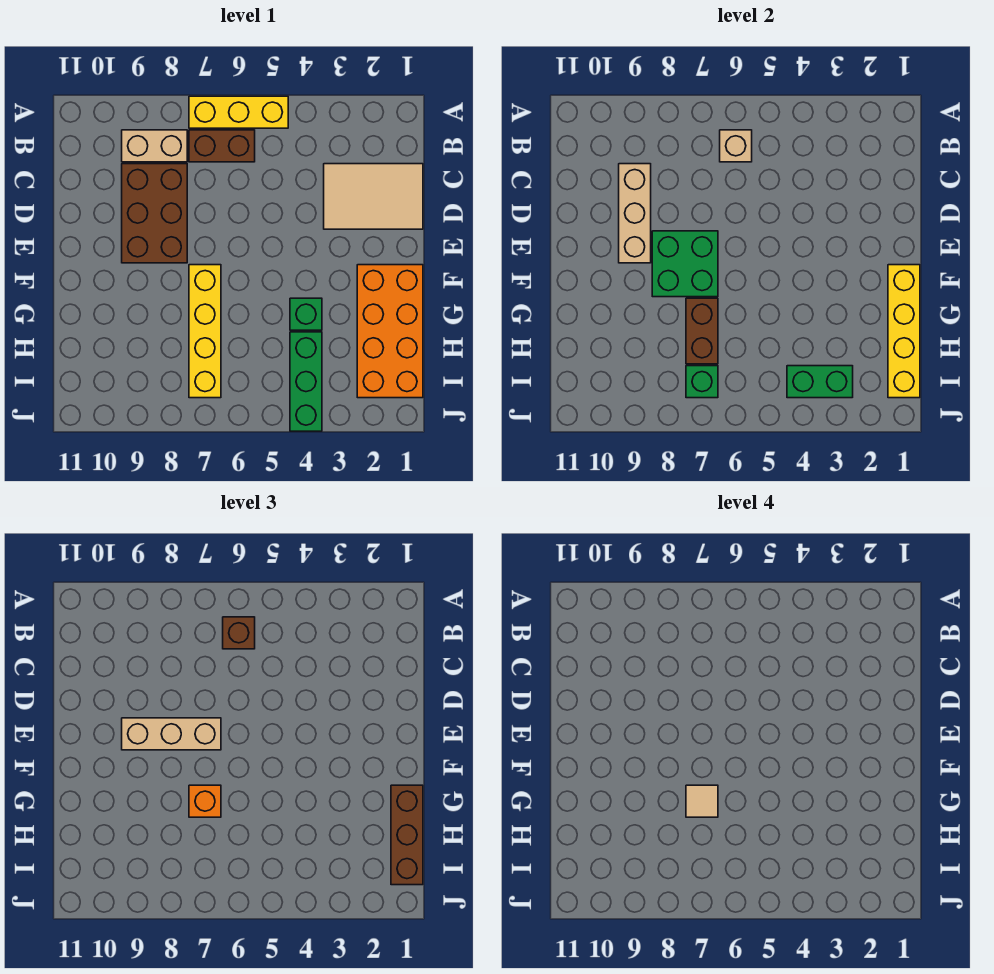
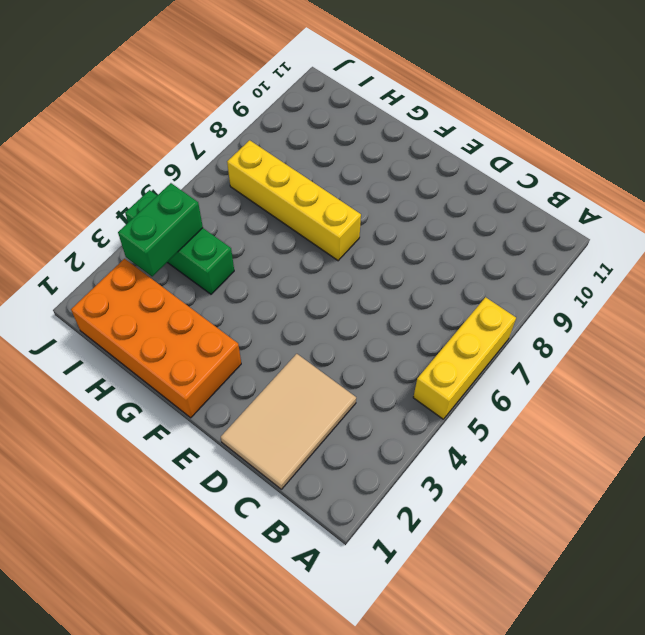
none -> brown brick B6:B7 level 1
none -> tan brick B8:B9 level 1
none -> brown brick C8:E9 level 1

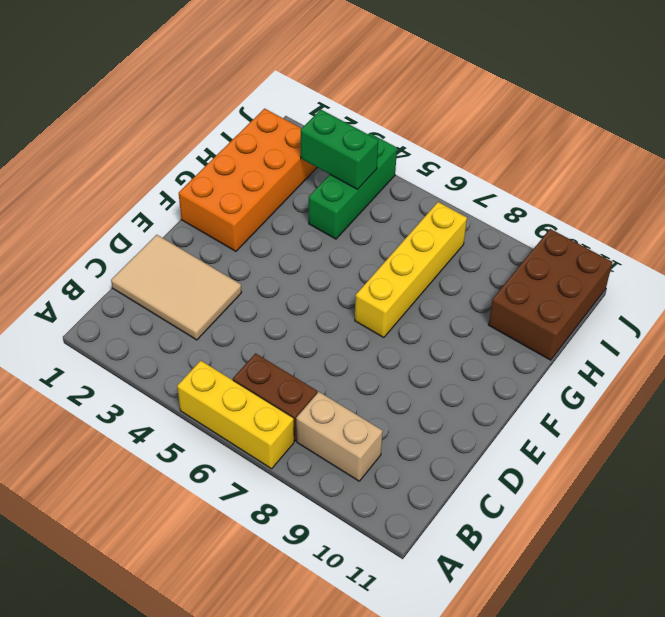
brown brick H10:J11 level 1 -> brown brick C8:E9 level 1
none -> green brick G4 level 1
none -> tan brick B6 level 2
none -> tan brick C9:E9 level 2

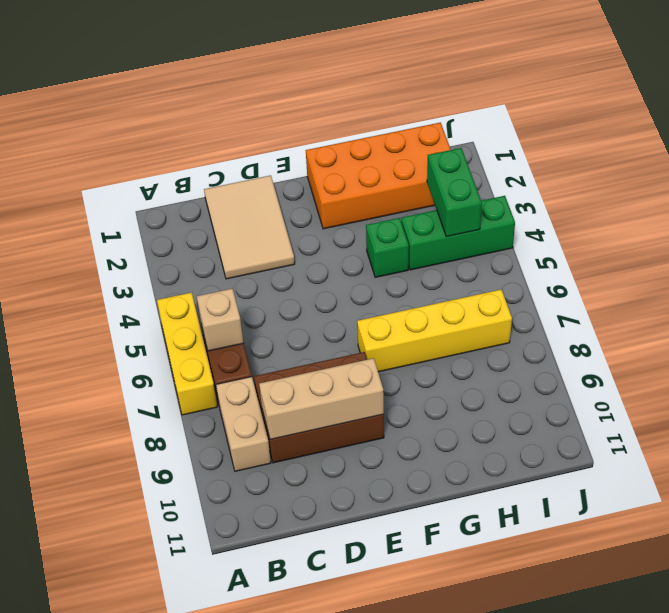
none -> green brick E7:F8 level 2
none -> yellow brick F1:I1 level 2
none -> brown brick G7:H7 level 2

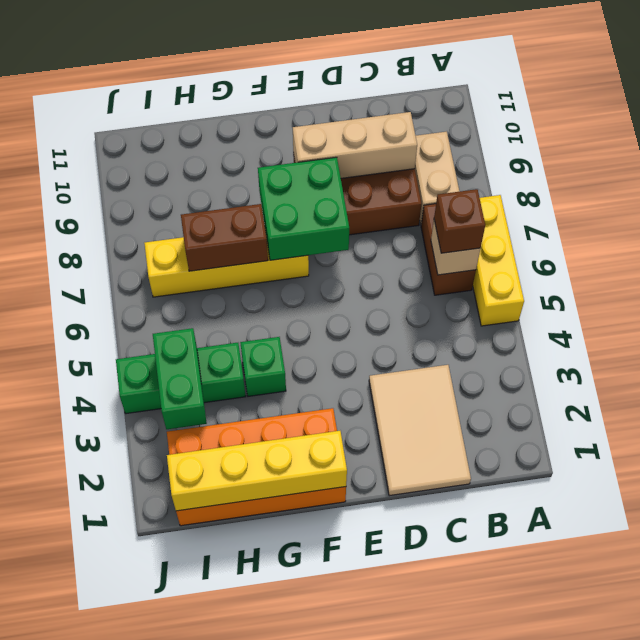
none -> green brick I7 level 2
none -> tan brick E7:E9 level 3
none -> brown brick G1:I1 level 3

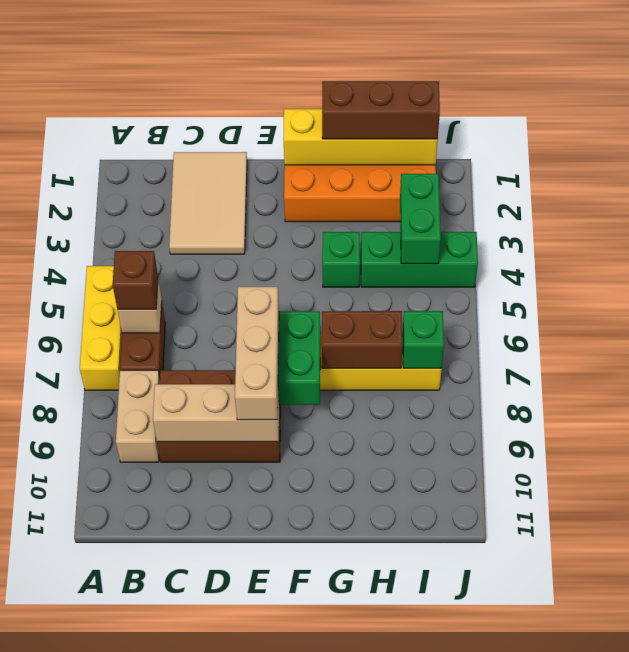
none -> orange brick G7 level 3
none -> tan tile G7 level 4

